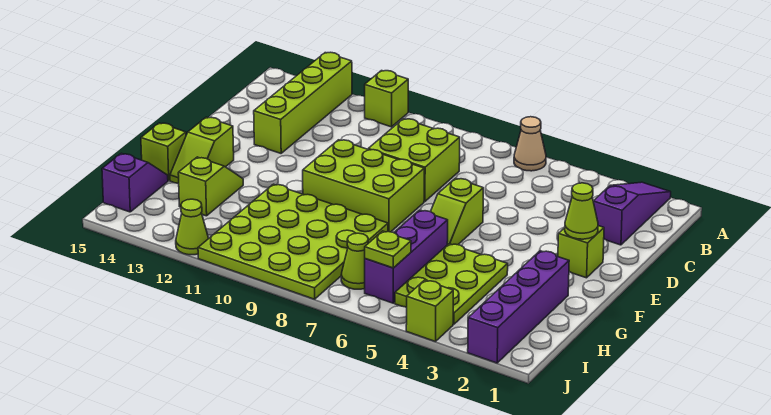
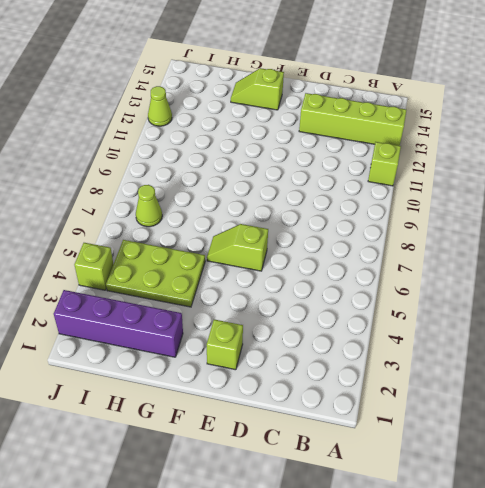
none -> purple slope A2:C2 level 1 top C
none -> tan cone A6 level 1
none -> lime brick C8:D9 level 1

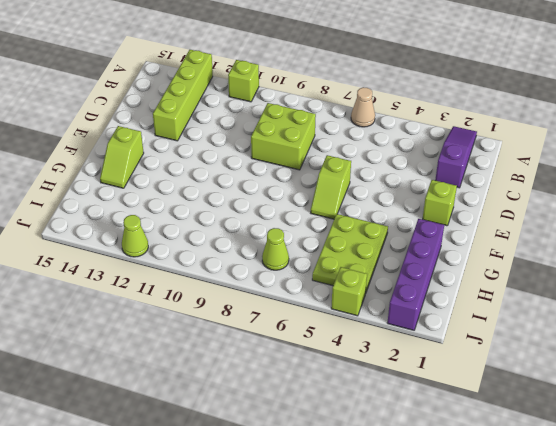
none -> lime brick E8:F10 level 1
none -> purple brick G6:I6 level 1
none -> lime plate G8:J11 level 1

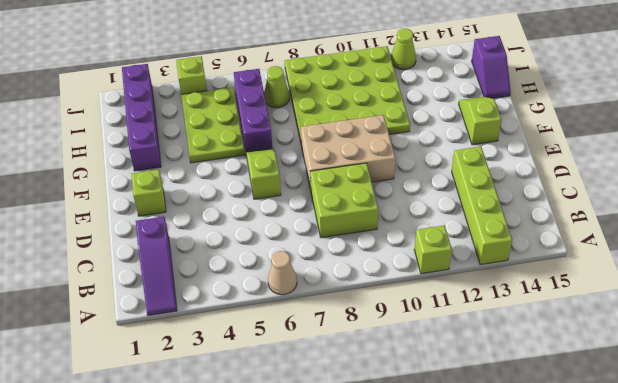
tan brick E8:F10 level 1 -> lime brick E8:F10 level 1
none -> lime slope G13:H13 level 1 top H
none -> lime brick G15 level 1
none -> lime cone E2 level 2

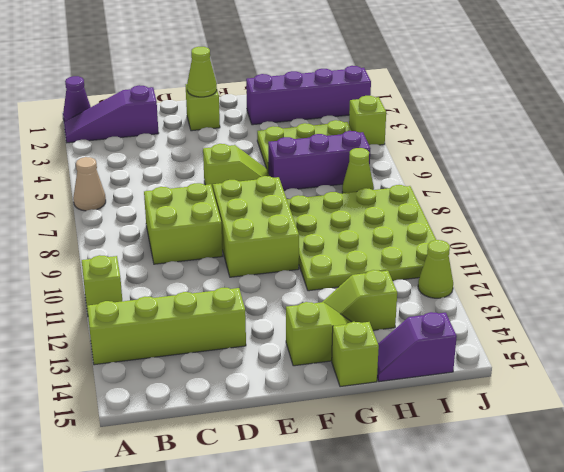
purple cone A1 level 1 -> none
none -> lime plate I6 level 2

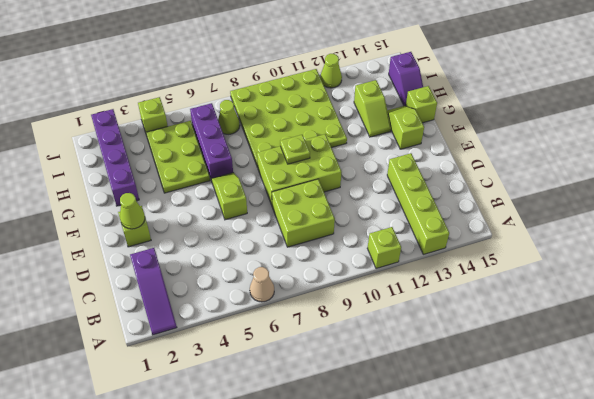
lime plate F9 level 2 -> lime plate I6 level 2

